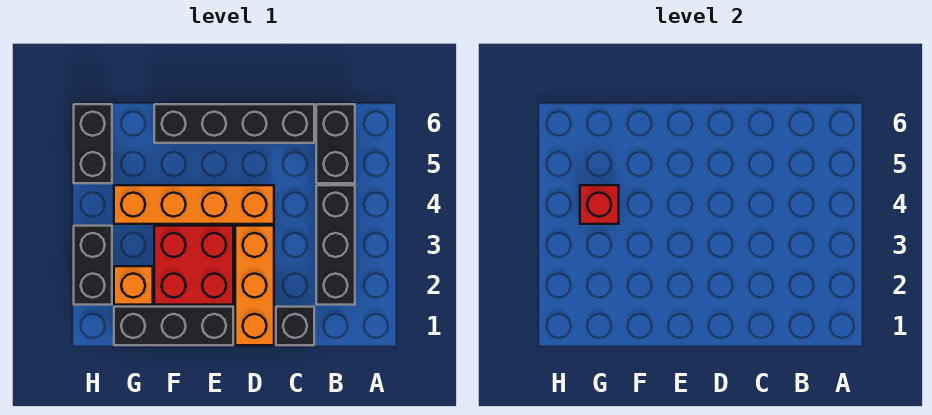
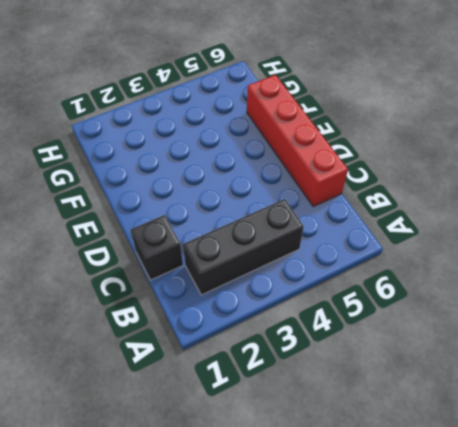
red brick C6:F6 level 1 -> black brick C6:F6 level 1
none -> black brick B5:B6 level 1
none -> orange brick D1:D3 level 1
none -> orange brick D4:G4 level 1

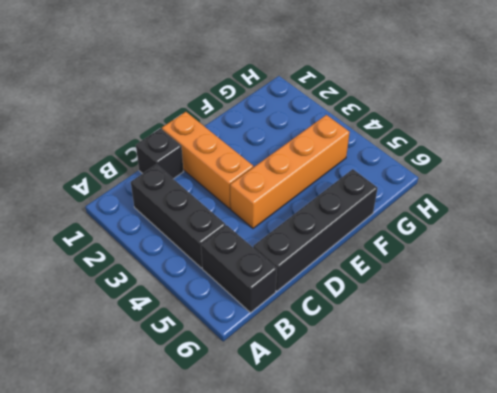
none -> black brick E1:G1 level 1
none -> red brick E2:F3 level 1
none -> orange brick G2 level 1

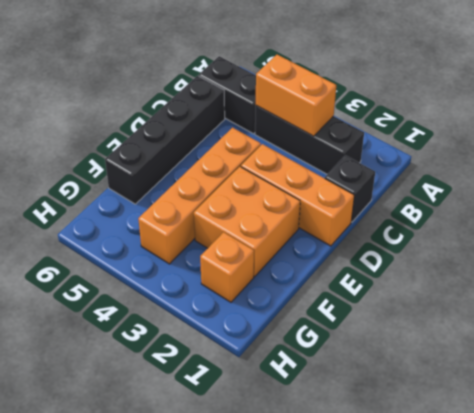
orange brick B3:B4 level 2 -> none
orange brick E2:F3 level 1 -> red brick E2:F3 level 1
none -> black brick E1:G1 level 1
none -> black brick H2:H3 level 1
none -> black brick H5:H6 level 1

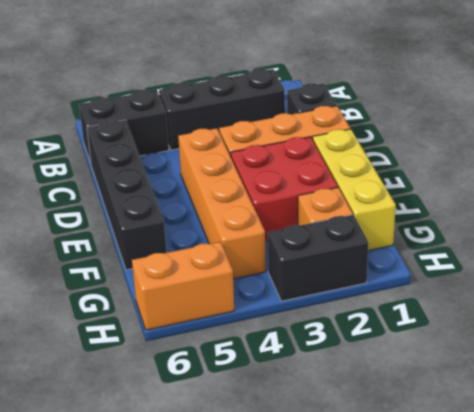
yellow brick E1:G1 level 1 -> black brick E1:G1 level 1
orange brick H5:H6 level 1 -> black brick H5:H6 level 1
none -> red brick G4 level 2

